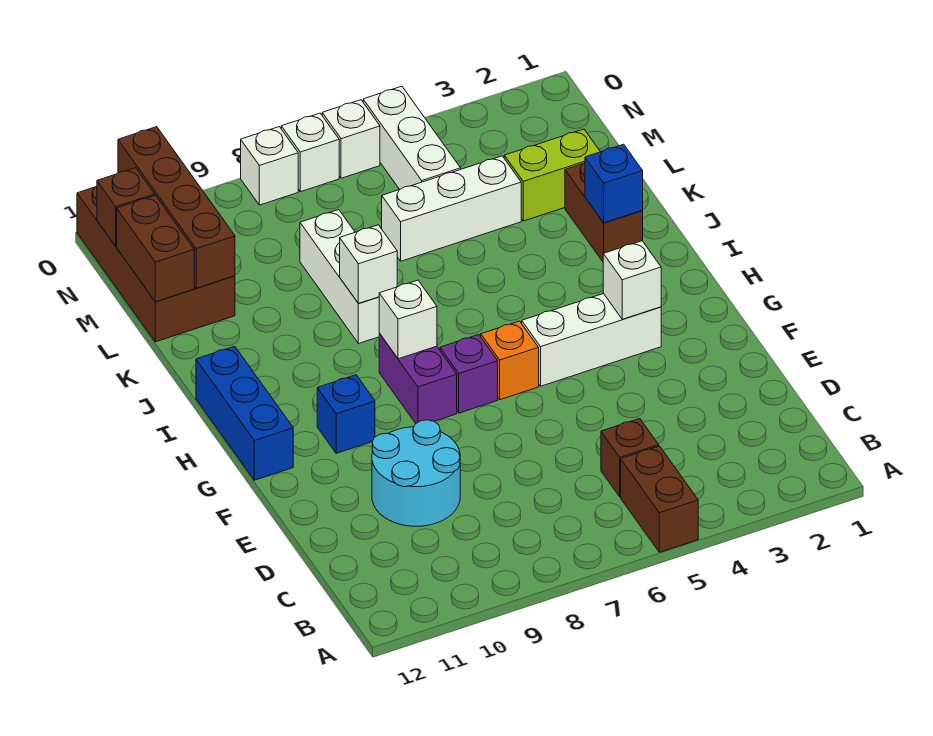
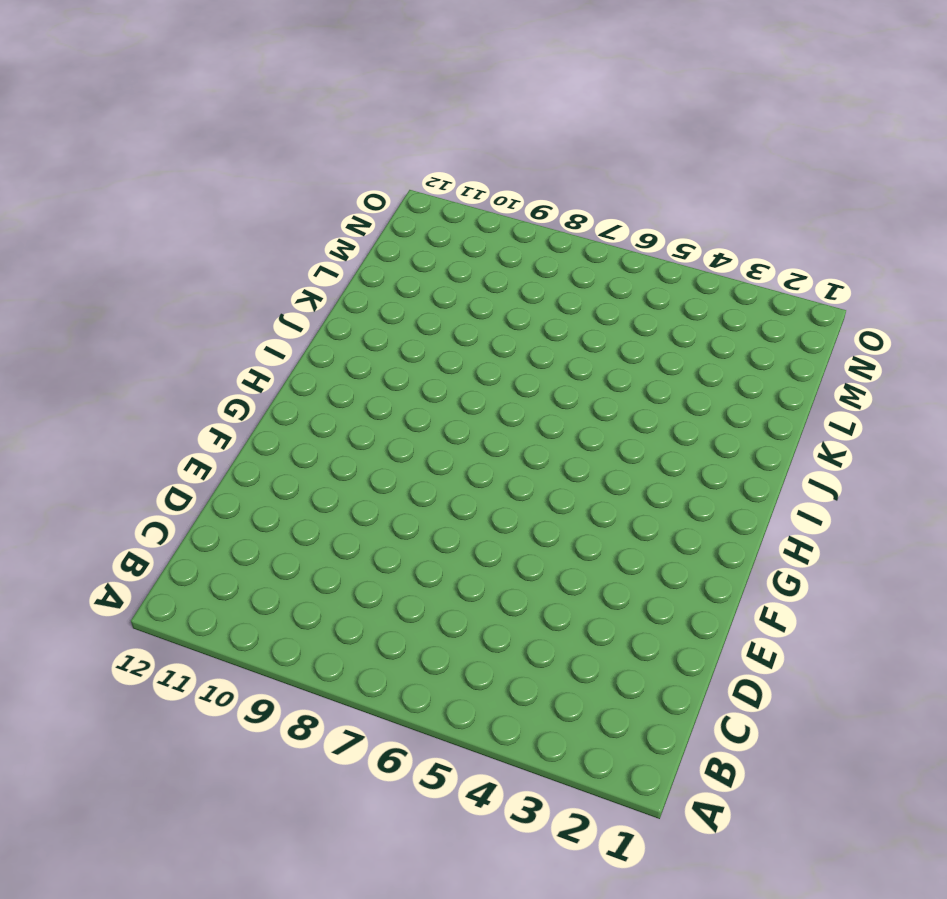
none -> brown brick A5:B5 level 1
none -> brown brick C5 level 1
none -> cyan round brick D9:E10 level 1

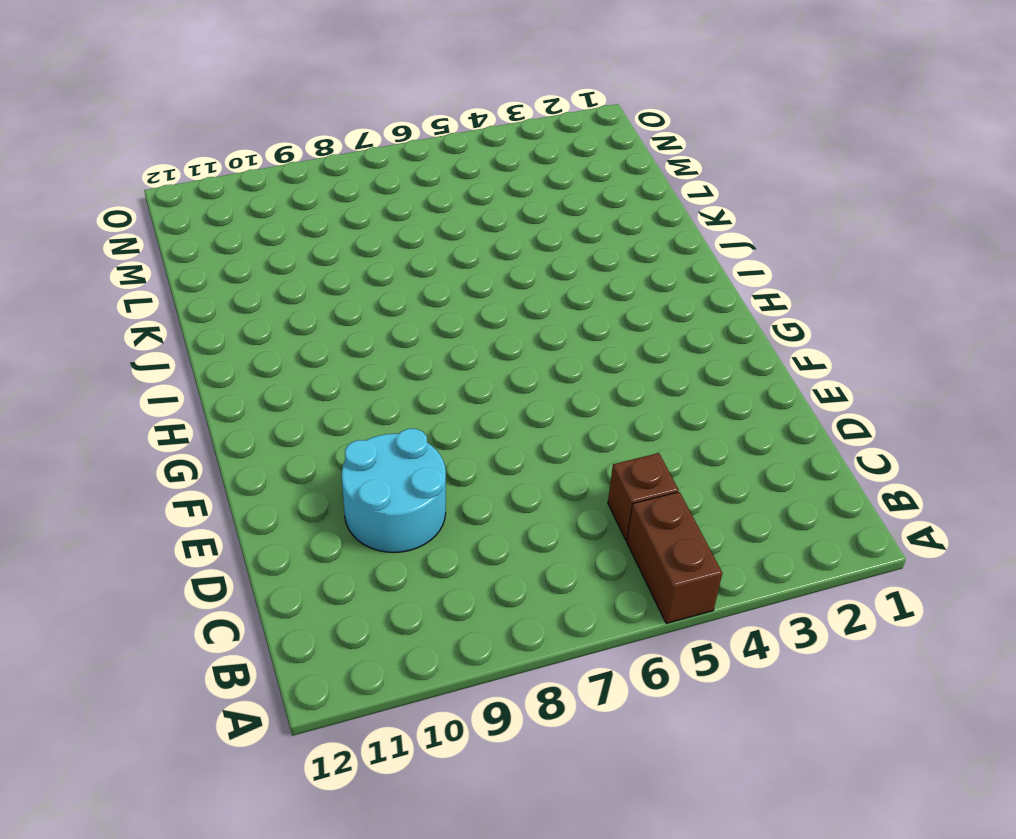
none -> white brick G3:G5 level 1
none -> orange brick G6 level 1
none -> purple brick G7 level 1

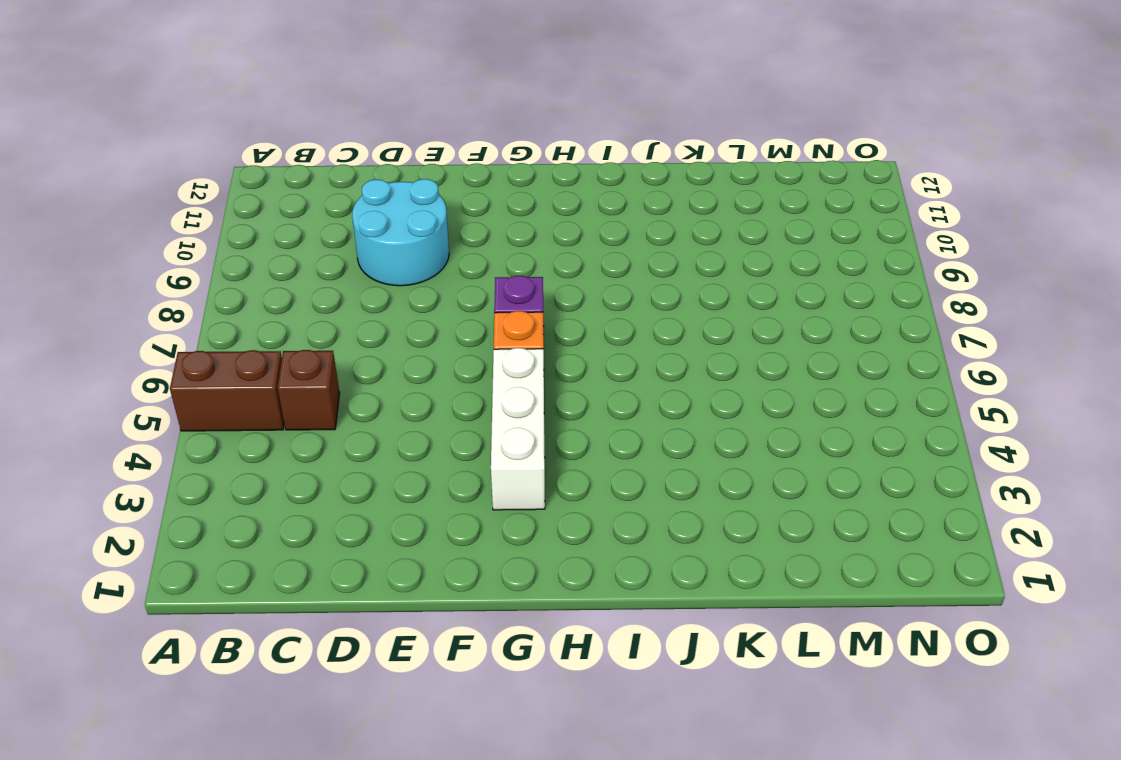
none -> purple brick G8:H8 level 1
none -> blue brick G10 level 1
none -> blue brick G12:I12 level 1

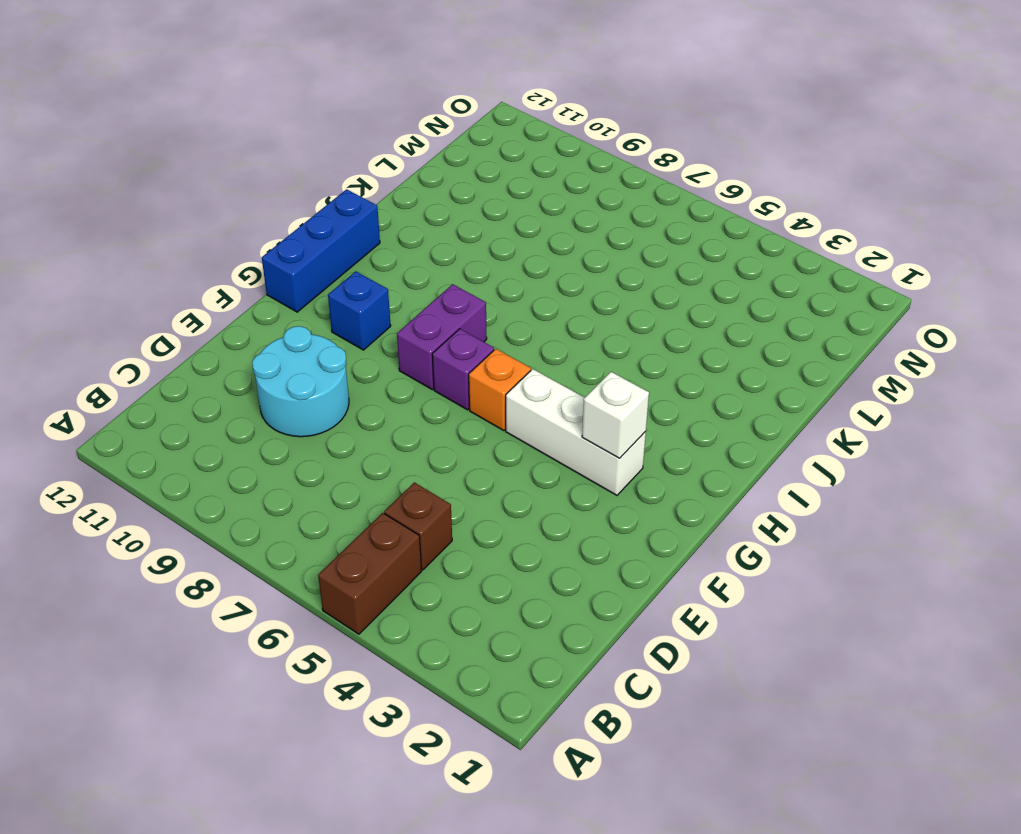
none -> brown brick J2:K2 level 1
none -> white brick J8:L8 level 1
none -> lime brick L2:L3 level 1

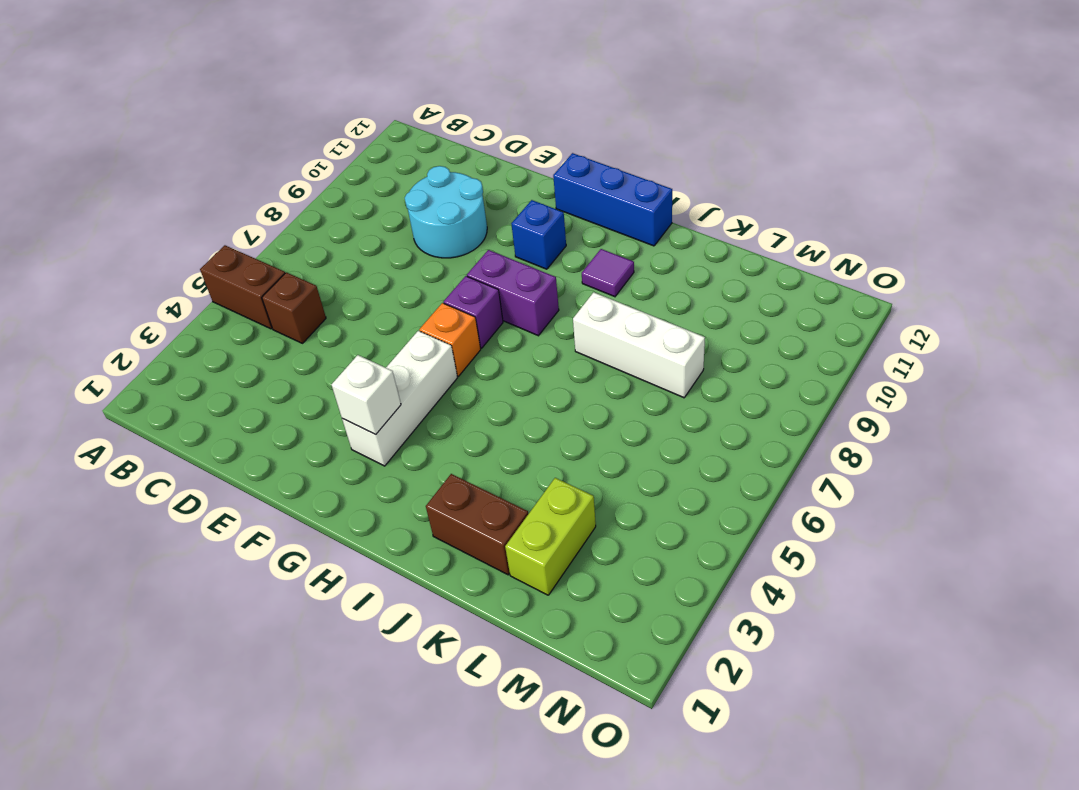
purple tile I10 level 1 -> none
none -> white brick L4:L6 level 1
none -> brown brick L11:O12 level 1
none -> white brick M5:O5 level 1

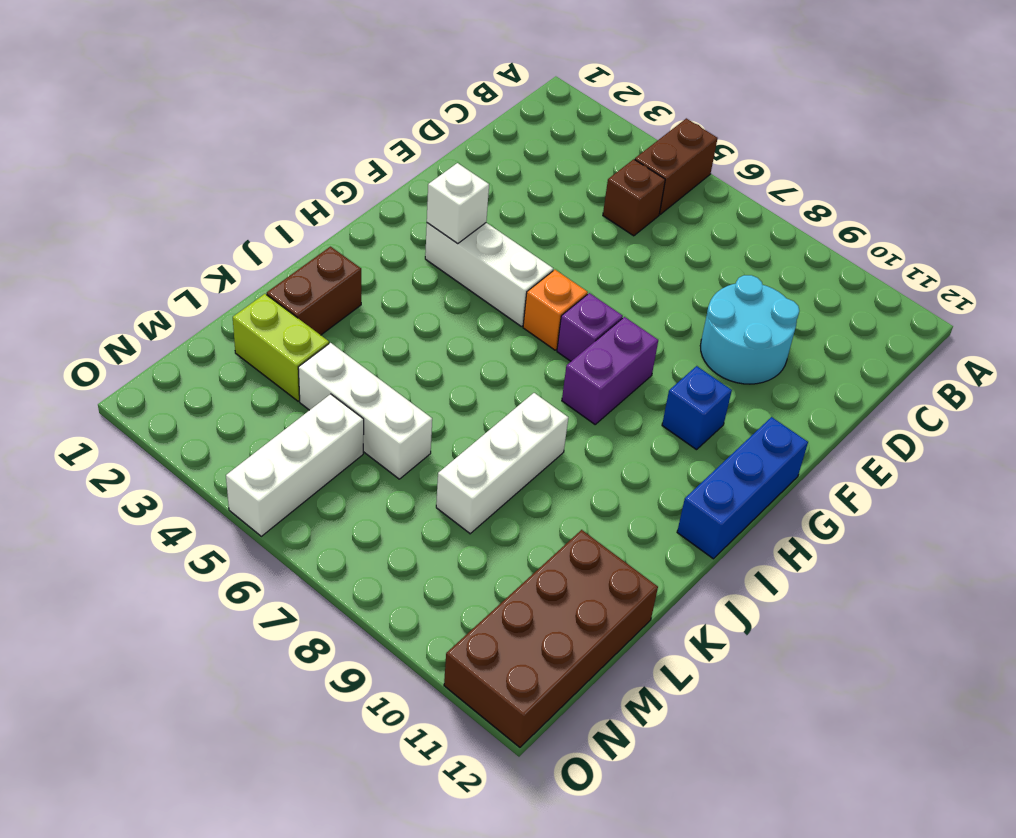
none -> white brick O6 level 1
none -> white brick O7 level 1
none -> white brick O8 level 1

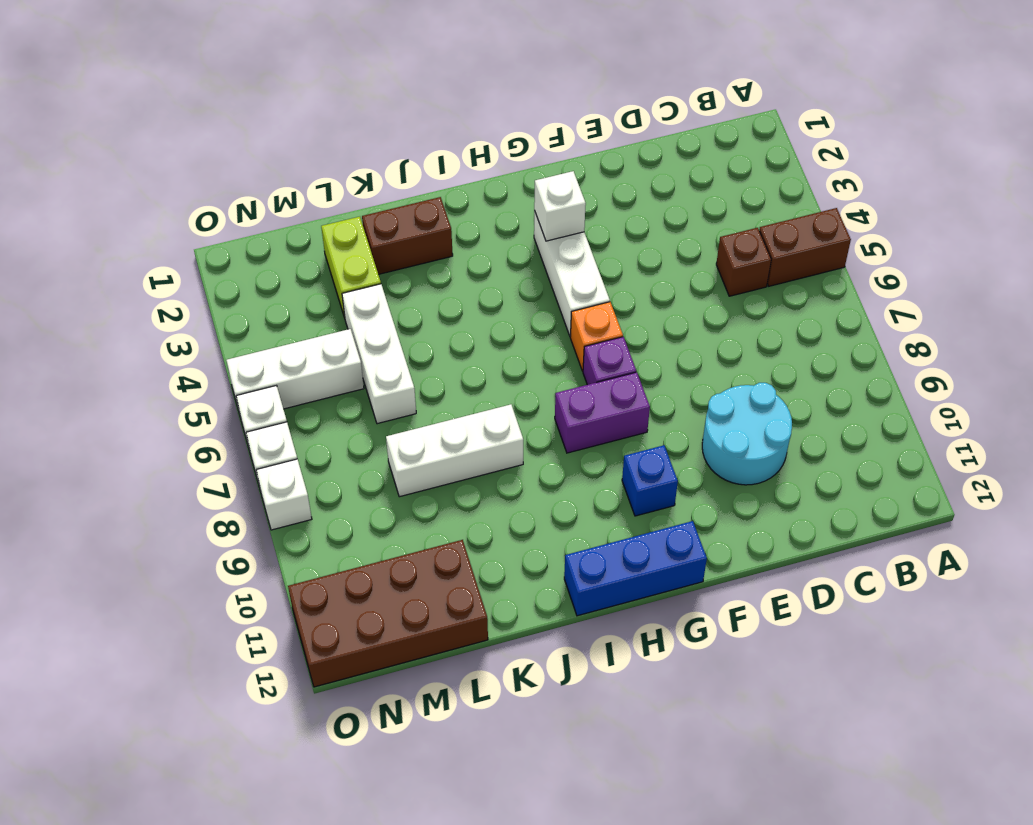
none -> white brick H8 level 2
none -> blue brick J2 level 2
none -> white brick J8 level 2

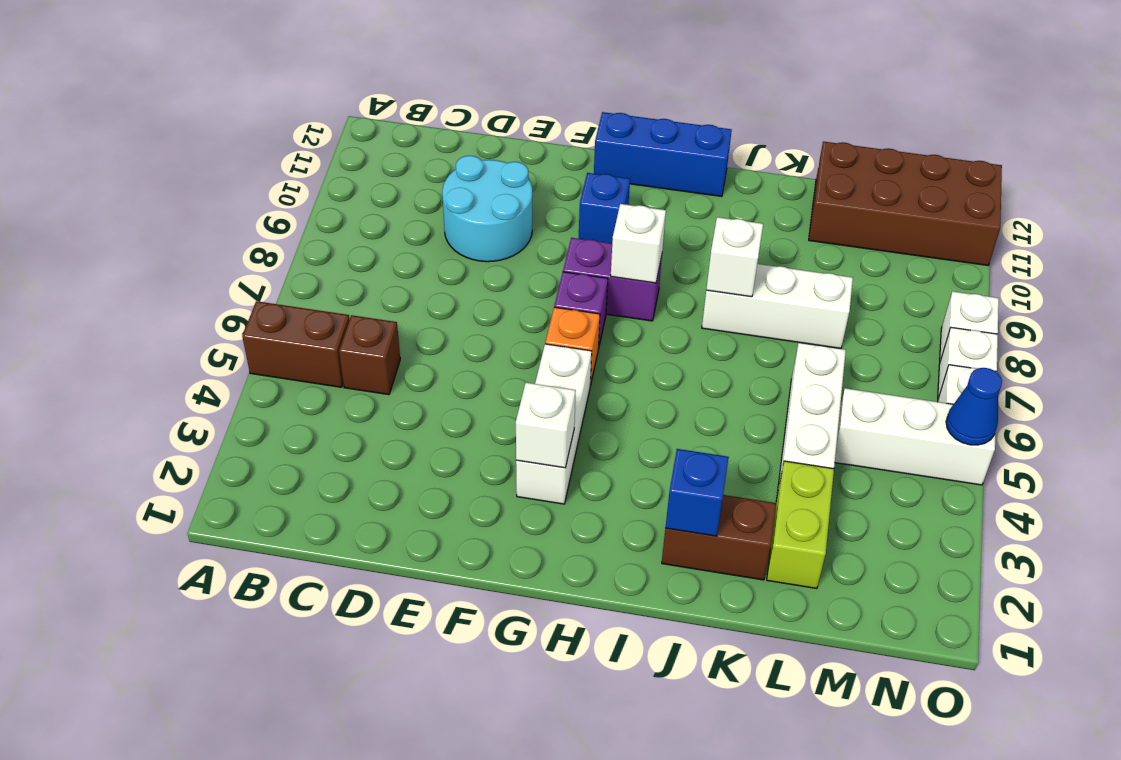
blue cone O5 level 2 -> none
none -> brown brick L11:O11 level 2
none -> brown brick L12:M12 level 2
none -> brown brick N12 level 2

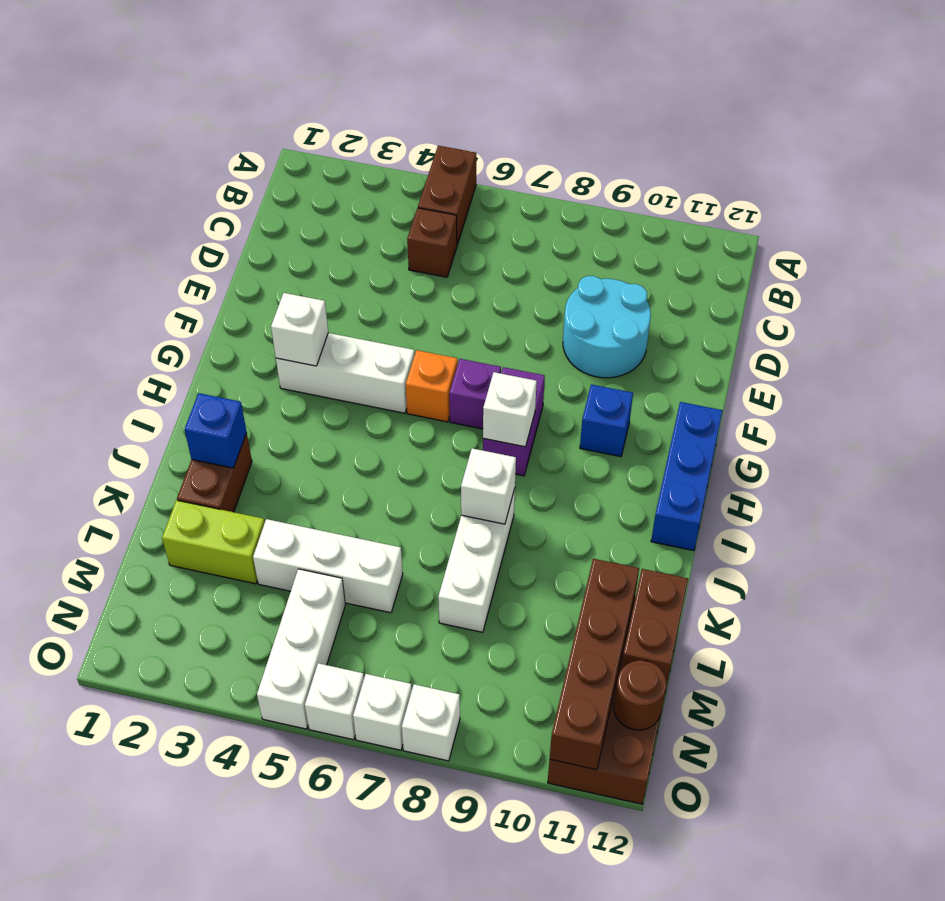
brown round brick N12 level 2 -> brown brick N12 level 2

